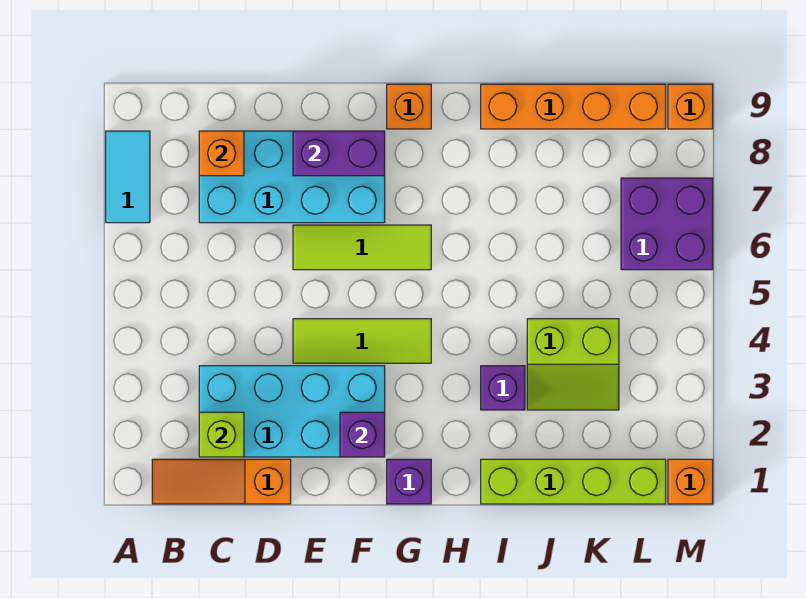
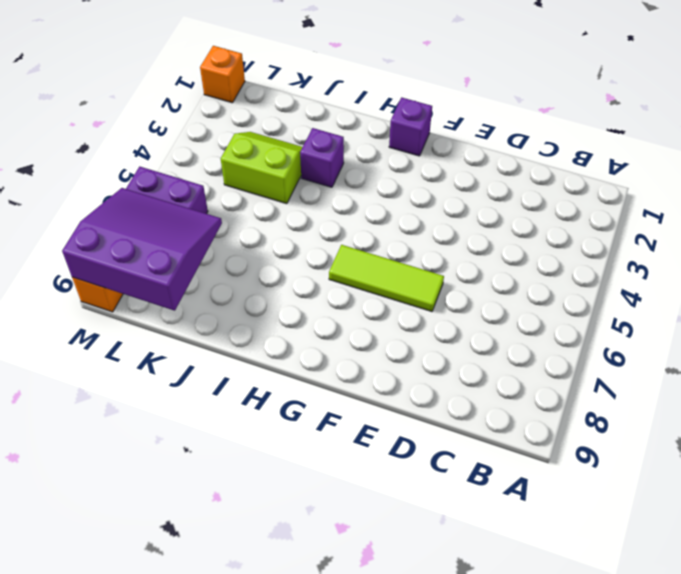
purple slope K7:M9 level 2 top 9 -> none
none -> cyan tile A7:A8 level 1
none -> orange slope B1:D1 level 1 top D
none -> cyan brick C2:F3 level 1

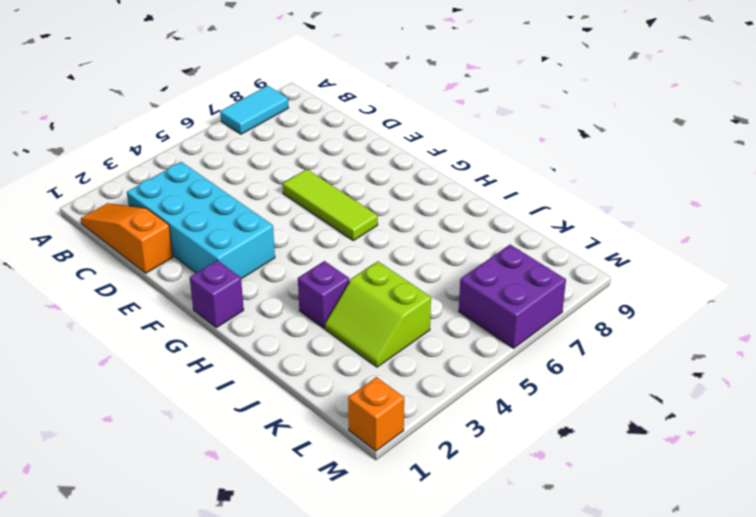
none -> cyan brick C7:F8 level 1
none -> lime tile E4:G4 level 1
none -> orange brick G9 level 1

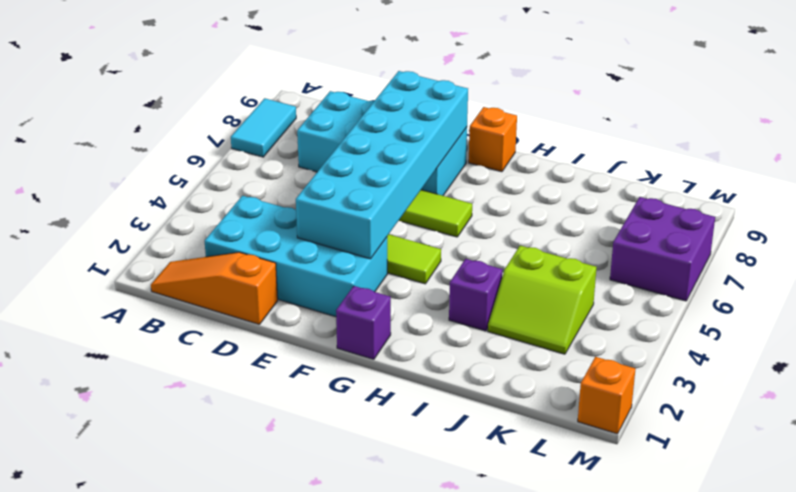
cyan brick E3:F8 level 2 -> purple brick E8:F8 level 2
none -> lime brick I1:L1 level 1
none -> orange brick I9:L9 level 1
none -> orange brick M9 level 1

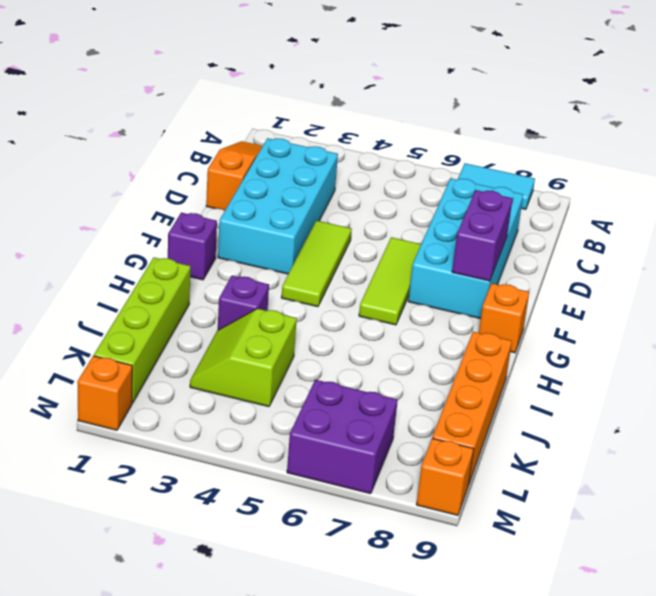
none -> lime brick C2 level 2
none -> orange brick C8 level 2
none -> purple brick F2 level 2

